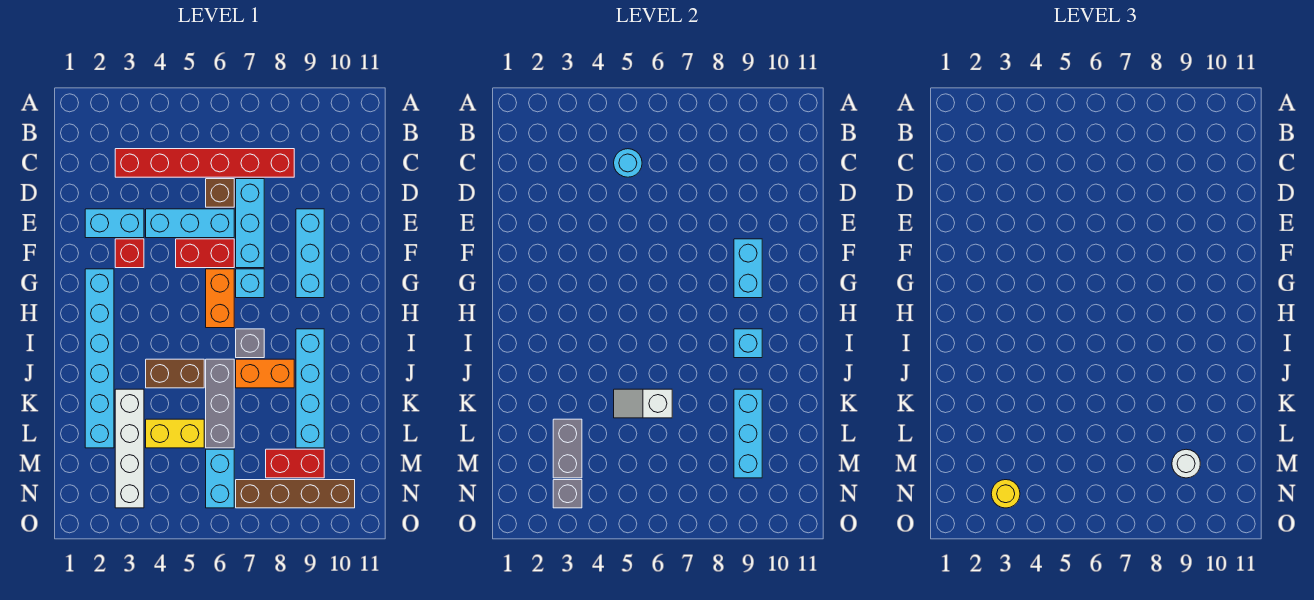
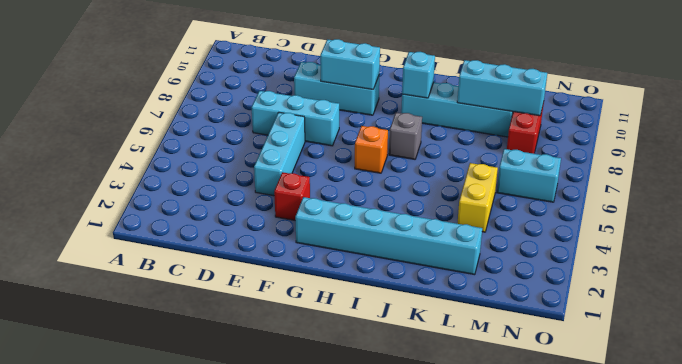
orange brick H6 level 1 -> orange brick G6:H6 level 1
none -> red brick C3:C8 level 1
none -> brown brick D6 level 1
none -> cyan brick E2:E3 level 1
none -> red brick F5:F6 level 1

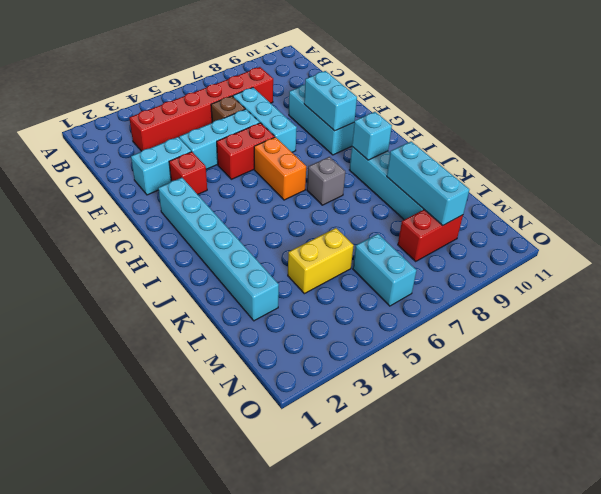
none -> cyan brick G7 level 1
none -> brown brick J4:J5 level 1
none -> grey brick J6:L6 level 1
none -> orange brick J7:J8 level 1

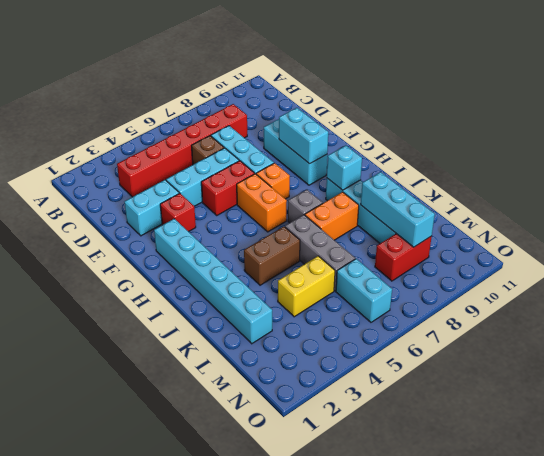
orange brick G7 level 1 -> cyan brick G7 level 1
none -> white brick K3:N3 level 1
none -> brown brick N7:N10 level 1
none -> cyan round brick C5 level 2
none -> white slope K5:K6 level 2 top 6

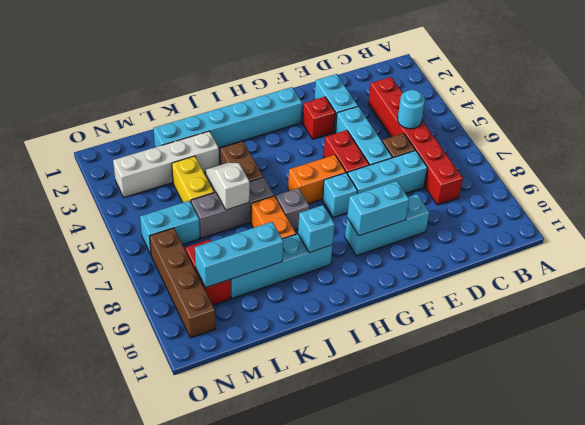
none -> grey brick L3:M3 level 2
none -> grey brick N3 level 2
none -> white round brick M9 level 3
none -> yellow round brick N3 level 3

